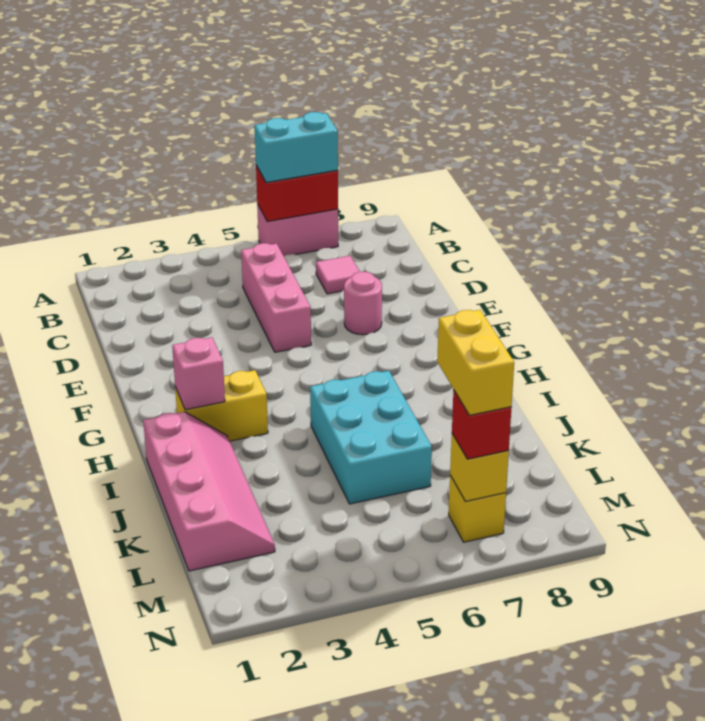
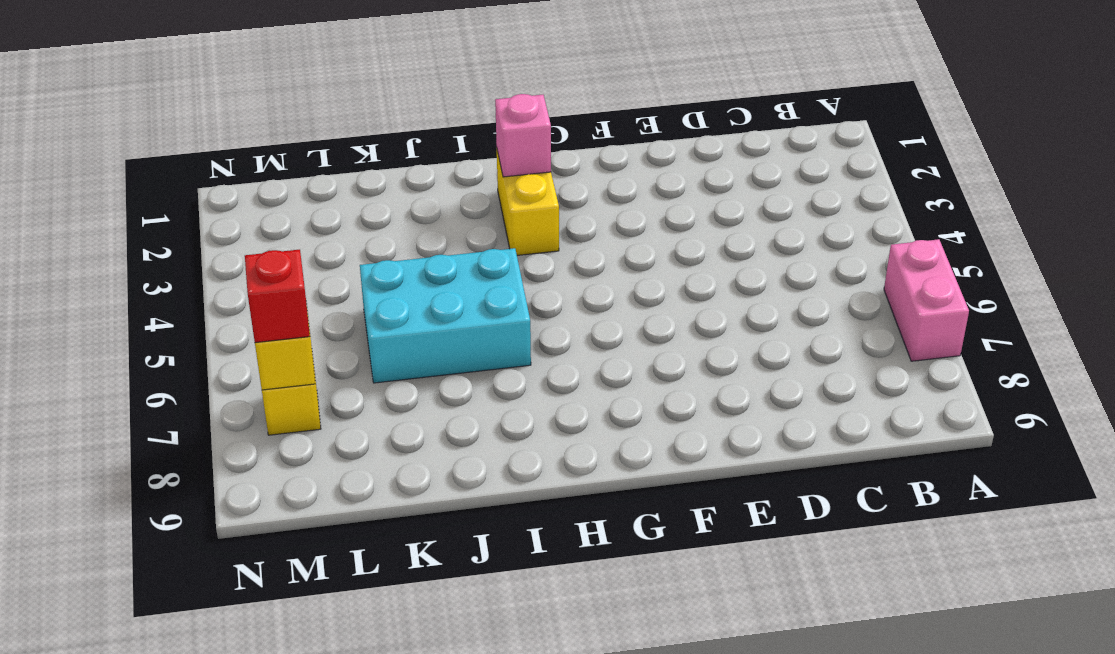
none -> pink brick C5:E5 level 1
none -> pink tile C7 level 1
none -> pink round brick E7 level 1

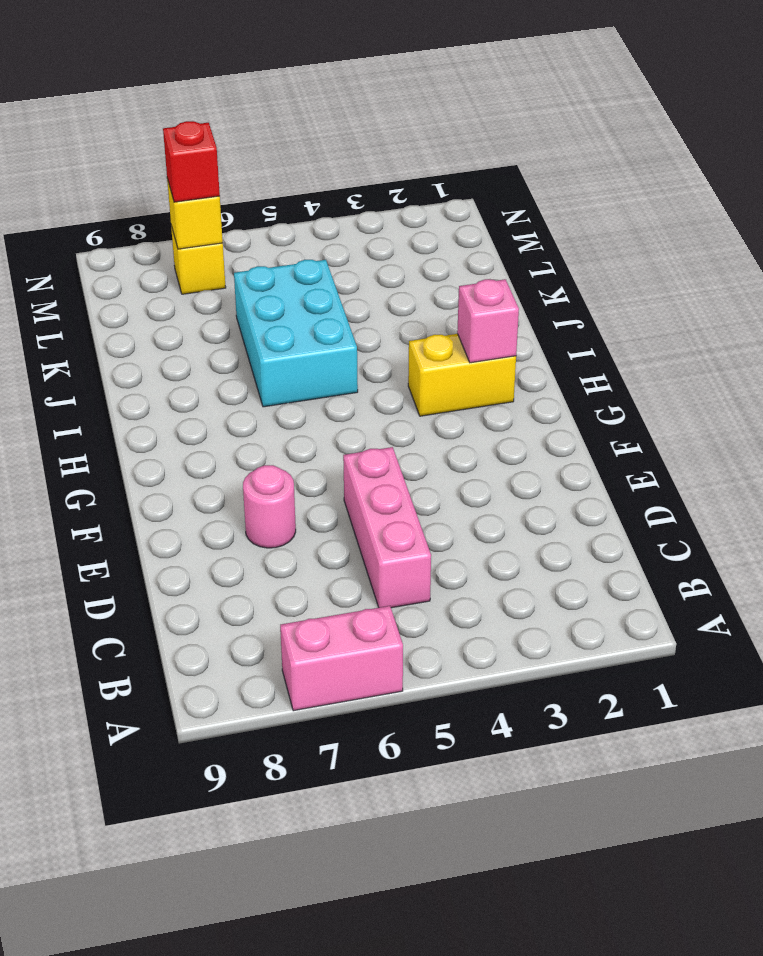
none -> pink tile C7 level 1
none -> pink slope I1:L2 level 1 top 1
none -> red brick A6:A7 level 2

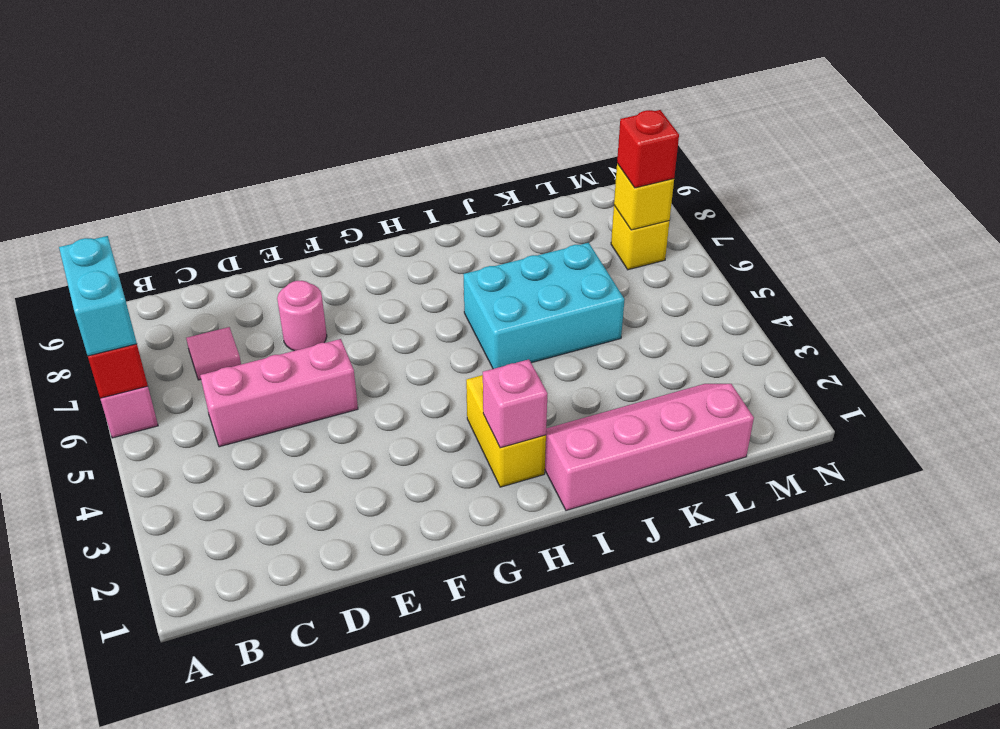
none -> yellow brick L7:M7 level 4

